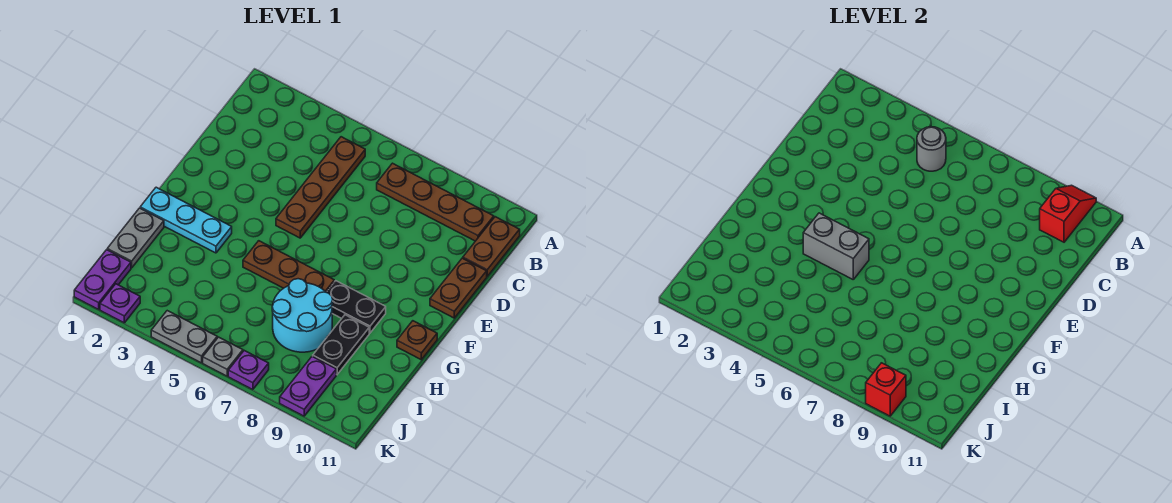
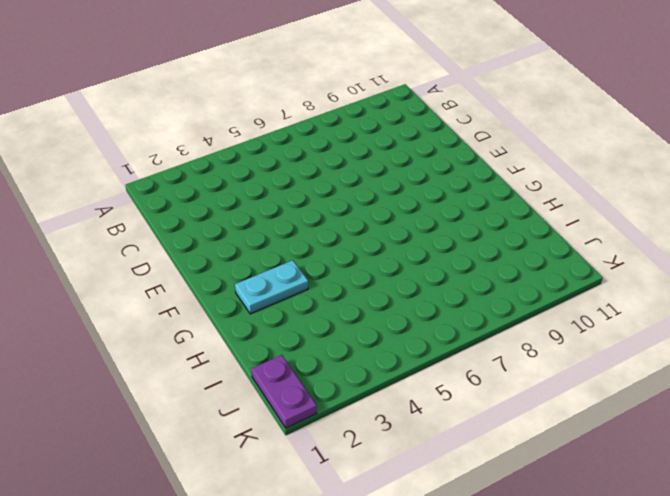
cyan plate G2:G3 level 1 -> cyan plate G1:G3 level 1
none -> brown plate B5:E5 level 1
none -> brown plate B7:B10 level 1
none -> brown plate B11:C11 level 1

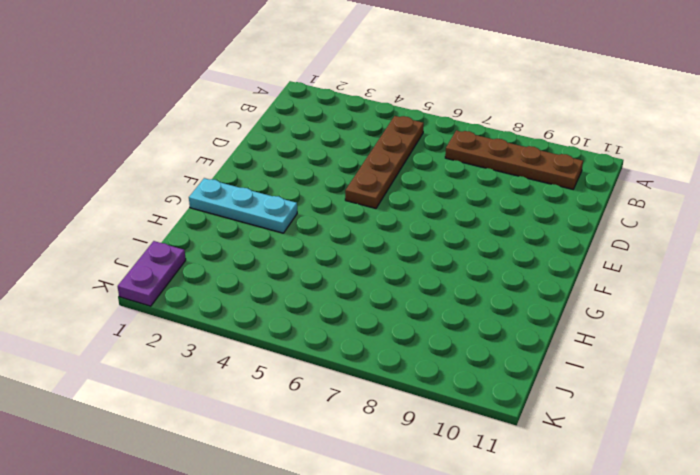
none -> brown plate B11:C11 level 1
none -> brown plate D11:E11 level 1
none -> brown plate G5:G7 level 1

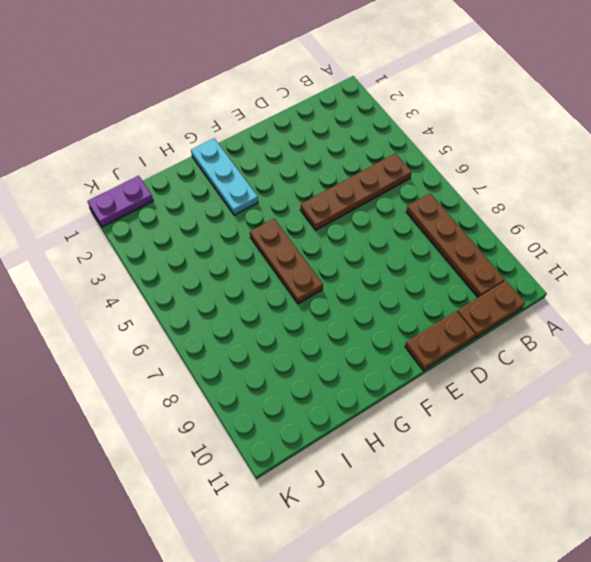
none -> black plate G8:G9 level 1
none -> brown plate G11 level 1
none -> grey plate H1:I1 level 1

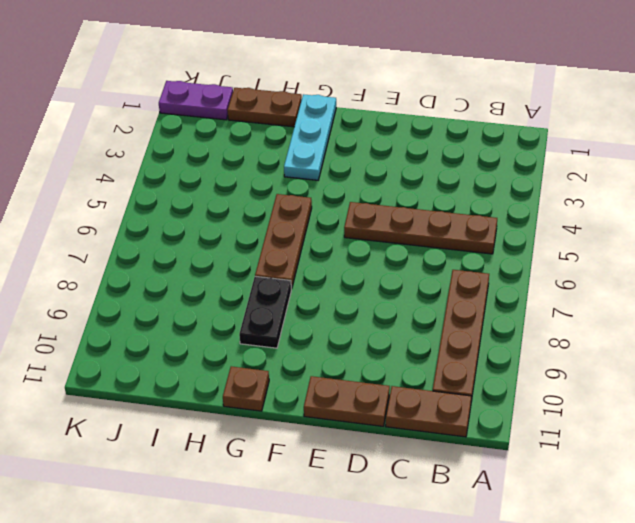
brown plate H1:I1 level 1 -> grey plate H1:I1 level 1
none -> cyan round brick H7:I8 level 1
none -> black plate H9:I9 level 1
none -> purple plate J9:K9 level 1

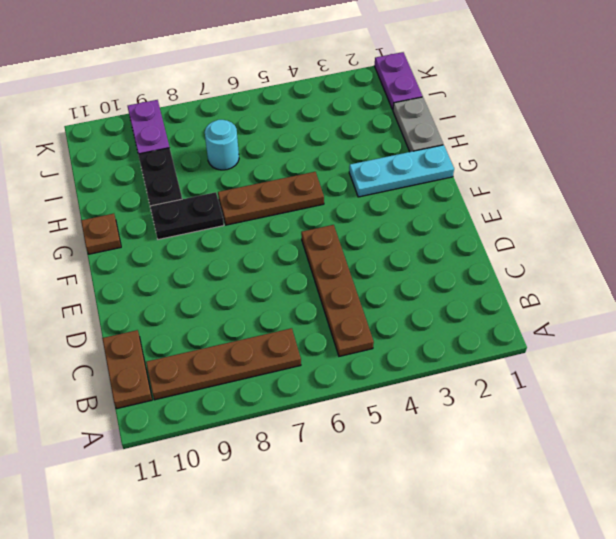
cyan round brick I7 level 1 -> cyan round brick H7:I8 level 1
none -> brown plate D11:E11 level 1
none -> purple plate K2 level 1
none -> grey plate K4:K5 level 1

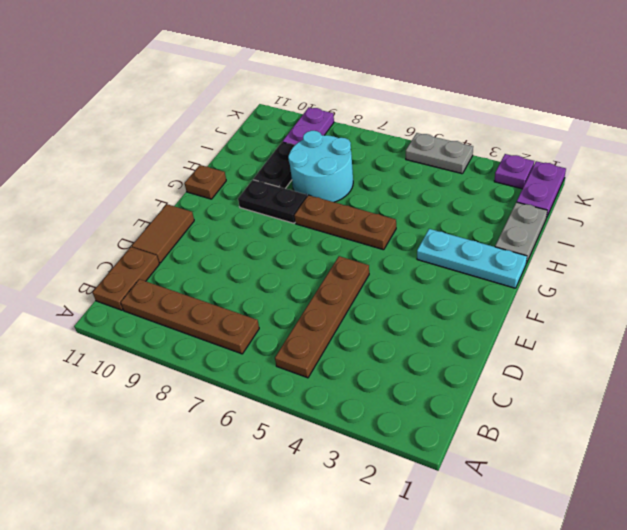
brown tile D11:E11 level 1 -> brown plate D11:E11 level 1
none -> grey plate K6 level 1
none -> purple plate K7 level 1
none -> red slope A10:B10 level 2 top B

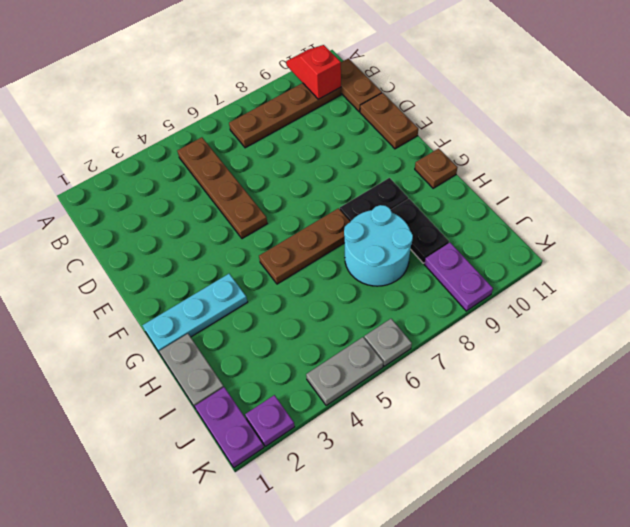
none -> purple plate K7 level 1
none -> grey round brick B5 level 2
none -> grey brick G4:G5 level 2

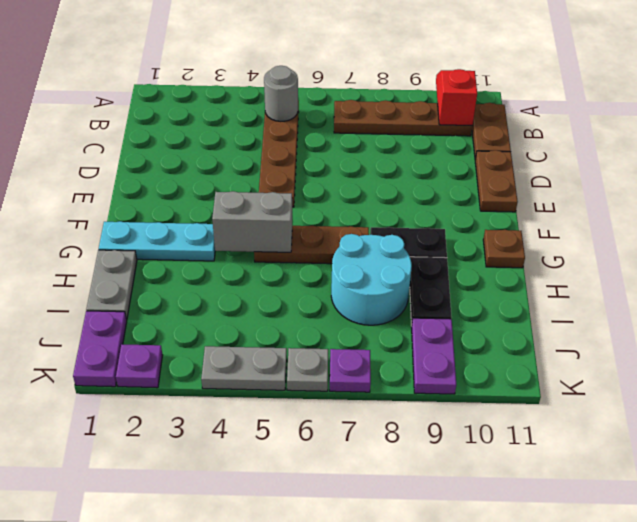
none -> red brick K9 level 2

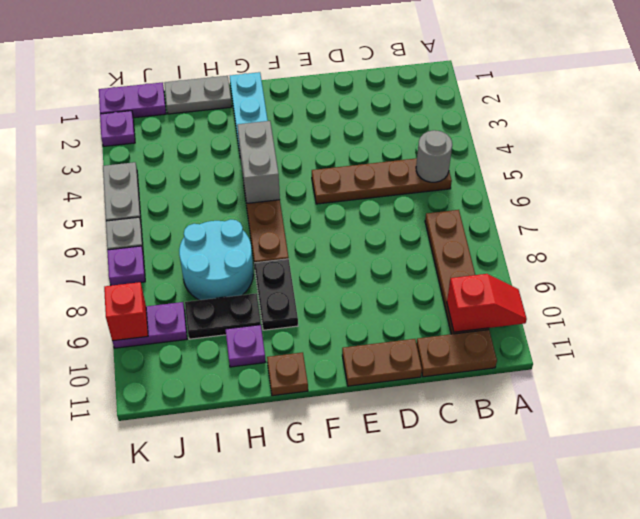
purple plate H10 level 1 -> none

